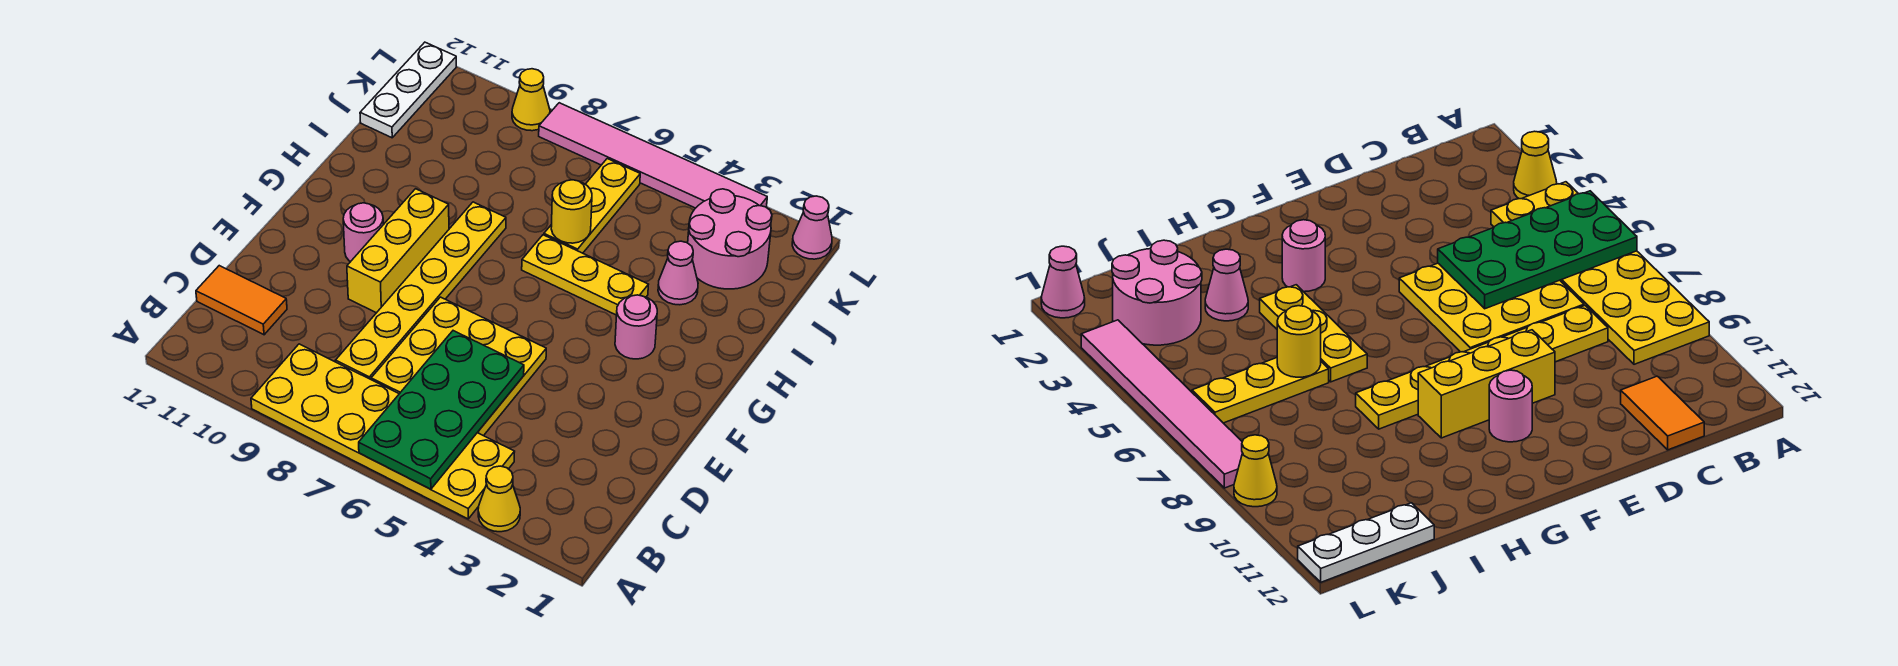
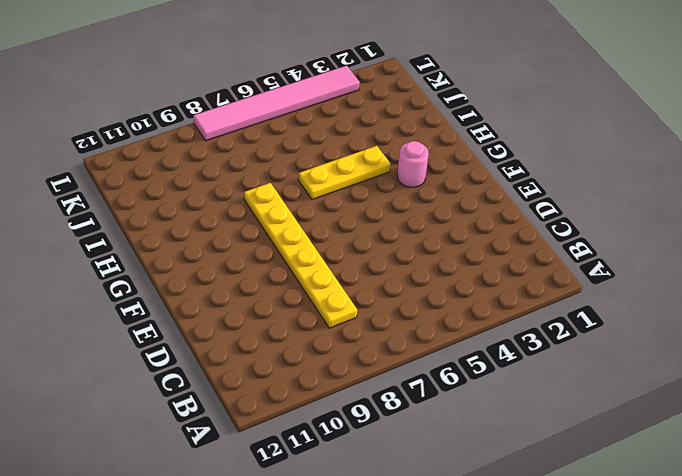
none -> yellow cone A3 level 1
none -> yellow plate A4:B9 level 1
none -> yellow plate C5:E7 level 1

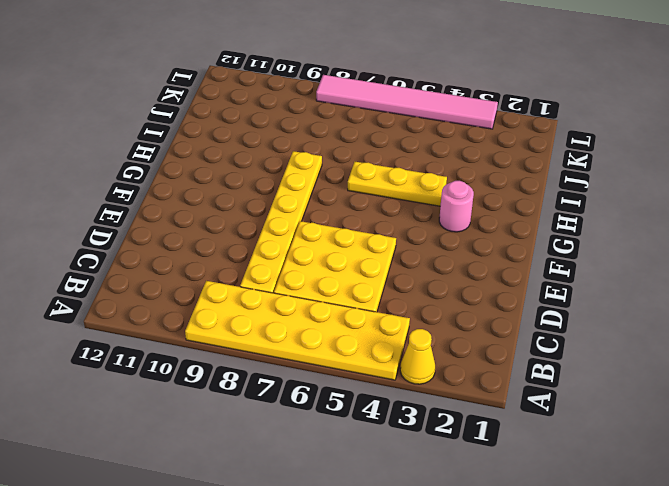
none -> orange tile C11:C12 level 1
none -> yellow brick E9:G9 level 1
none -> pink round brick F10 level 1

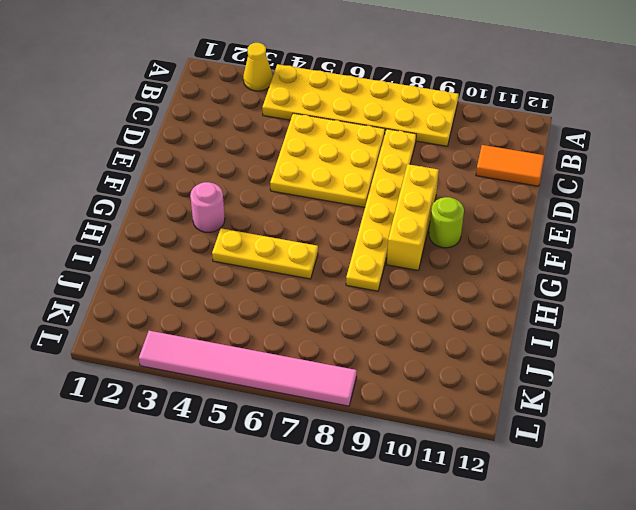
lime round brick F10 level 1 -> pink round brick F10 level 1
none -> pink cone I3 level 1
none -> yellow plate I6:K6 level 1
none -> pink round brick J2:K3 level 1

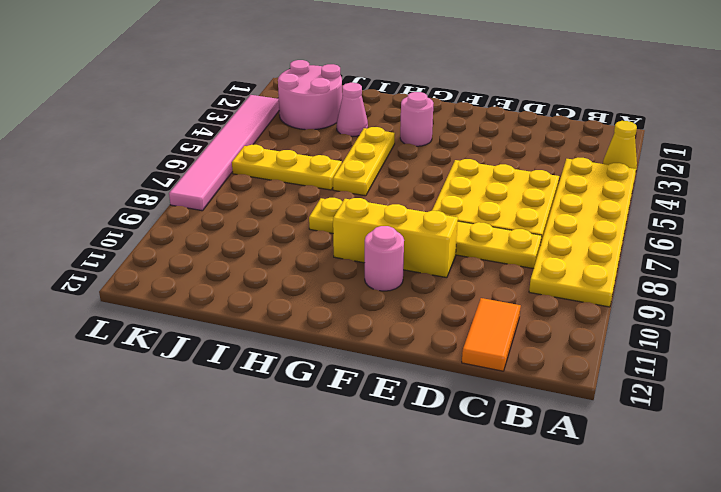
none -> white plate J12:L12 level 1
none -> pink cone L1 level 1
none -> yellow cone L9 level 1

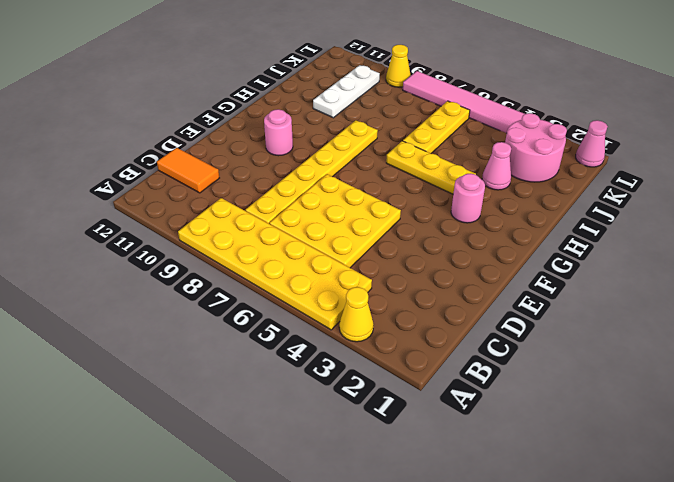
white plate I10:K10 level 1 -> white plate J12:L12 level 1
none -> yellow brick E9:G9 level 1
none -> green plate A5:D6 level 2
none -> yellow round brick I6 level 2

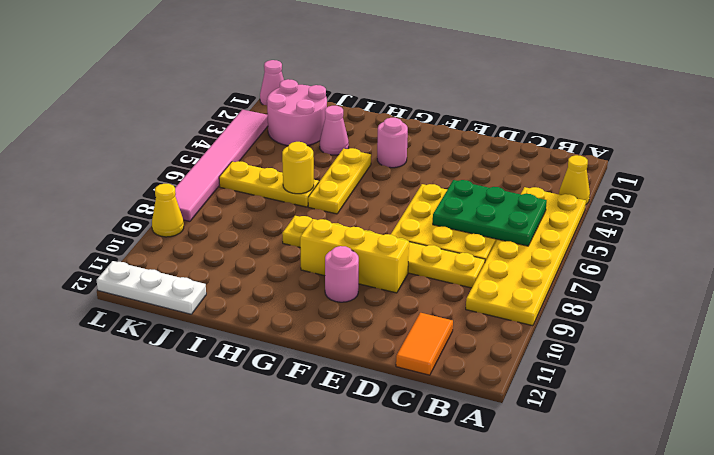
green plate B5:D6 level 2 -> green plate A5:D6 level 2

